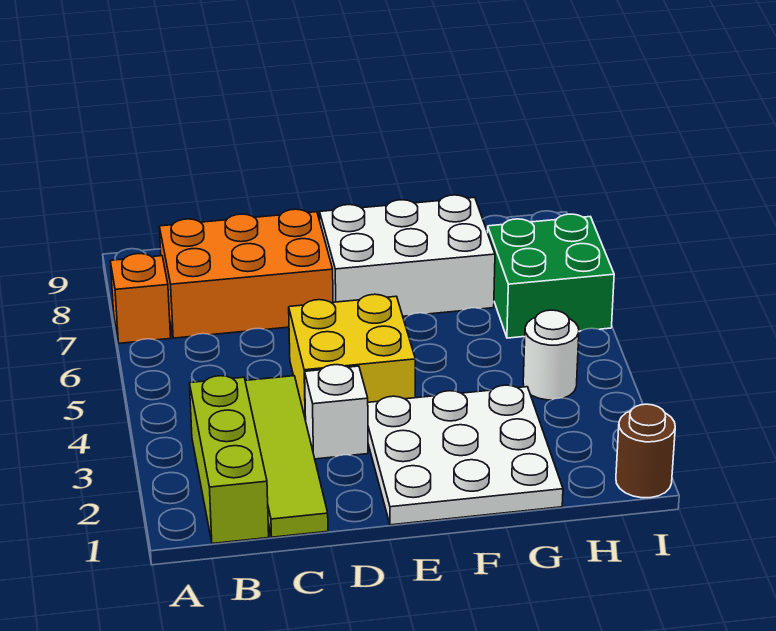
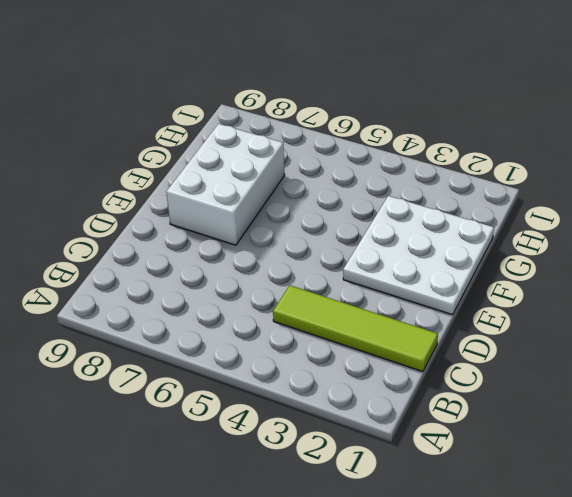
none -> orange brick A7 level 1
none -> lime brick B1:B3 level 1

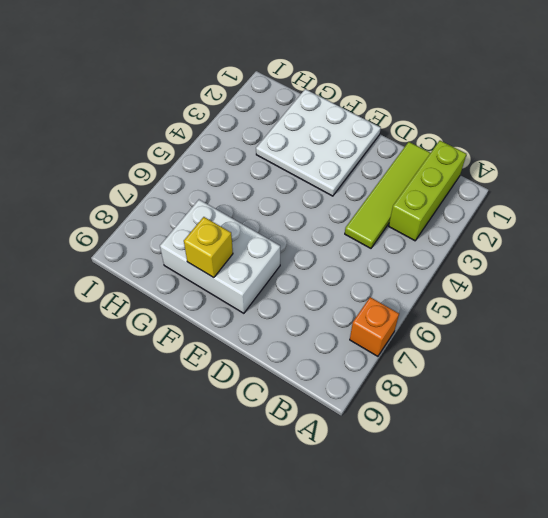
yellow brick F8 level 2 -> none
none -> orange brick B7:D8 level 1
none -> white brick D3 level 1

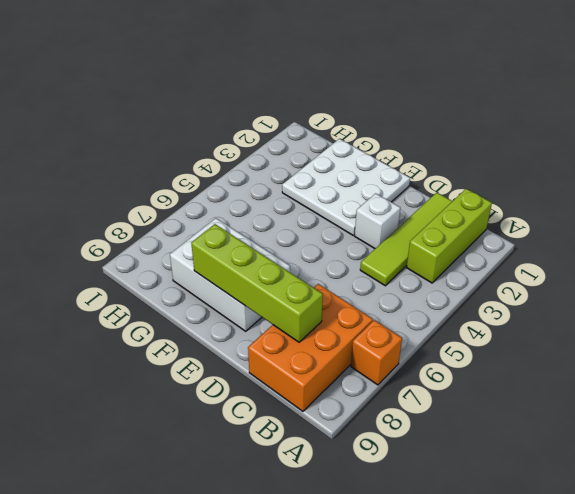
orange brick B7:C9 level 1 -> orange brick B7:D8 level 1
lime brick C8:F8 level 2 -> none
none -> yellow brick D4:E5 level 1
none -> white round brick H4 level 1

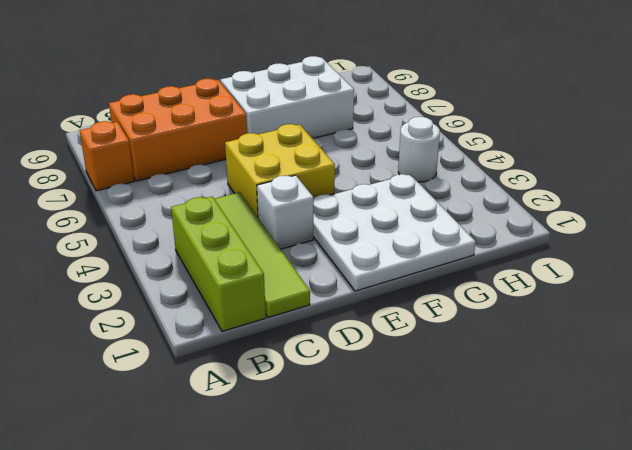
none -> green brick H6:I7 level 1
none -> brown round brick I1 level 1

